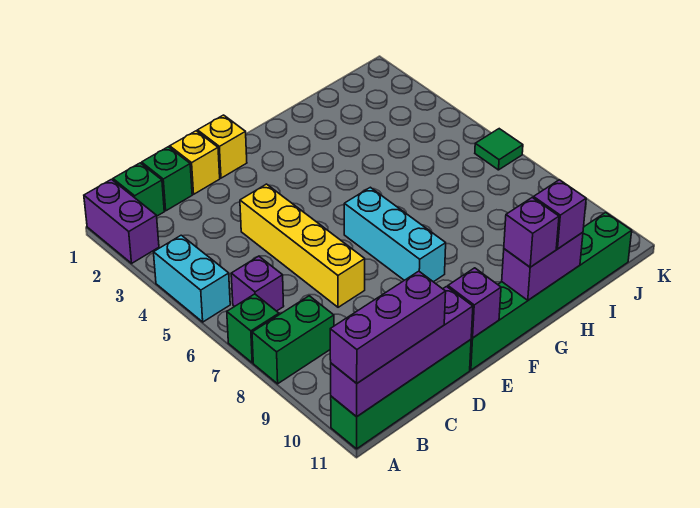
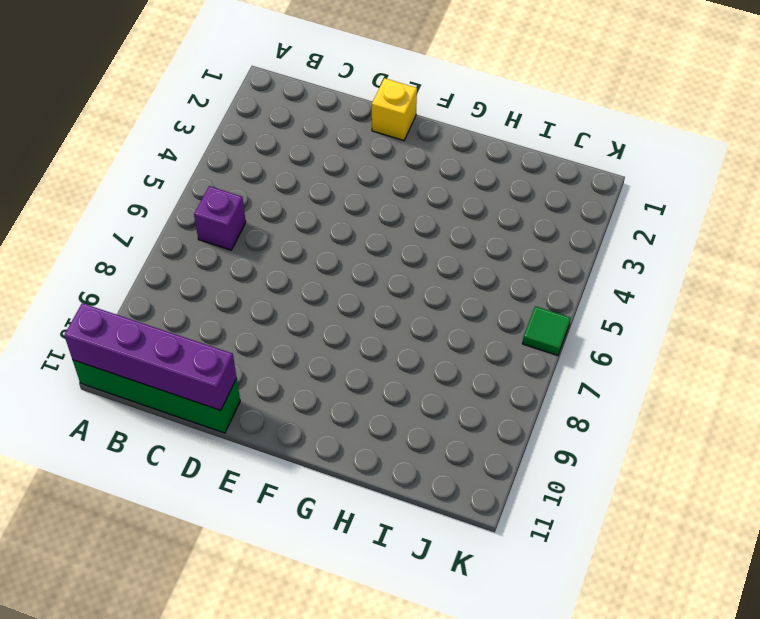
none -> purple brick A1:A2 level 1
none -> cyan brick A4:A5 level 1
none -> green brick A7 level 1

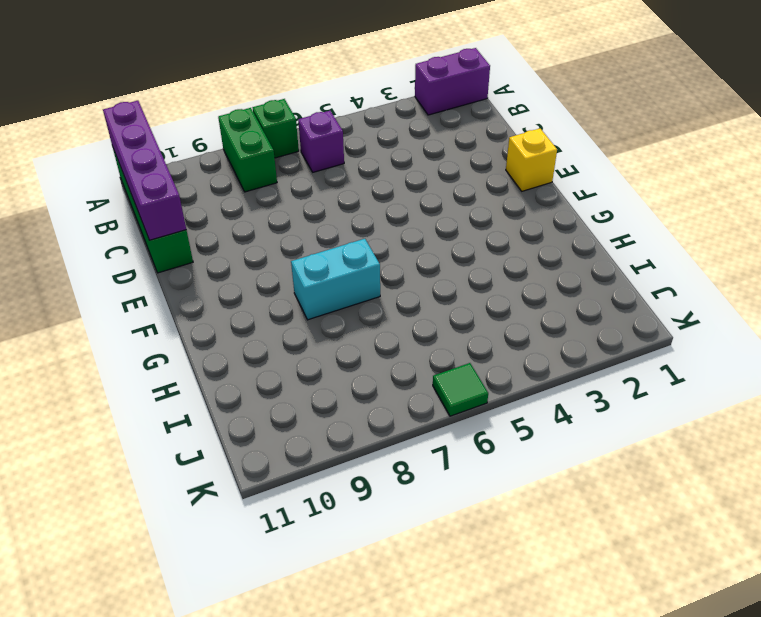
cyan brick G7:G8 level 1 -> cyan brick A4:A5 level 1
none -> green brick B1 level 1
none -> green brick C1 level 1
none -> yellow brick D1 level 1

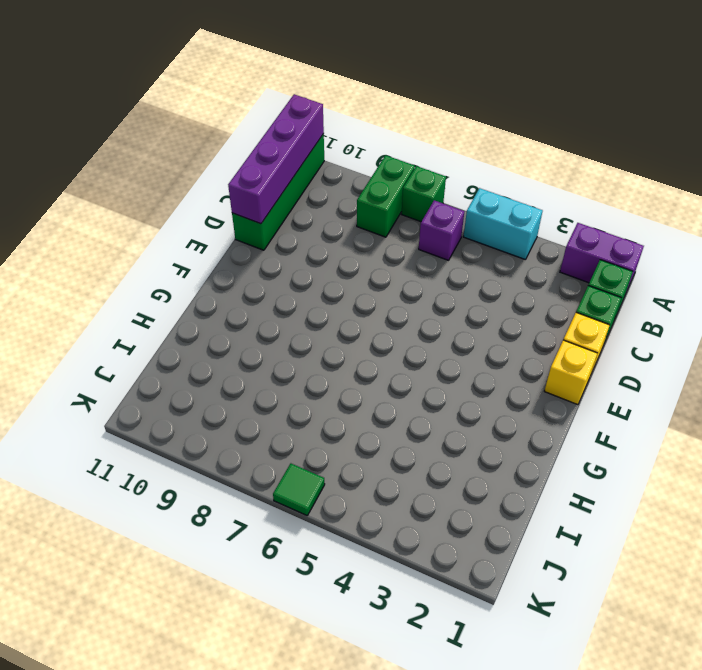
none -> yellow brick D4:D7 level 1
none -> green brick E11:J11 level 1
none -> cyan brick F6:F8 level 1

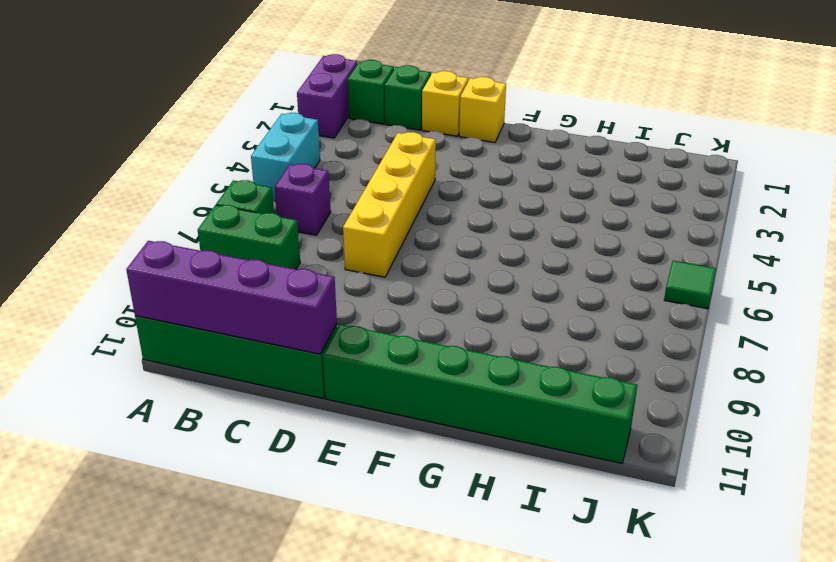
none -> cyan brick F6:F8 level 1
none -> purple brick E11 level 2
none -> purple brick G11:H11 level 2

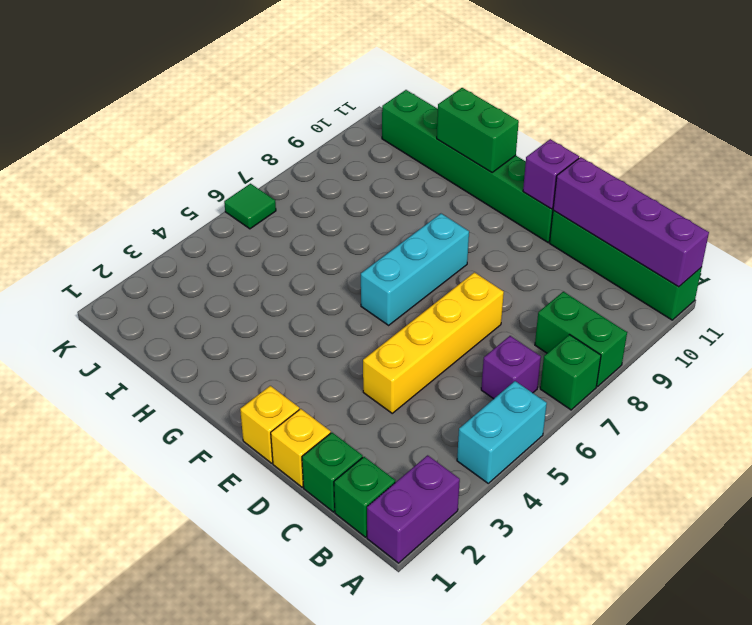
green brick G11:H11 level 2 -> purple brick G11:H11 level 2
none -> purple brick A11:C11 level 3
none -> purple brick G11 level 3
none -> purple brick H11 level 3

